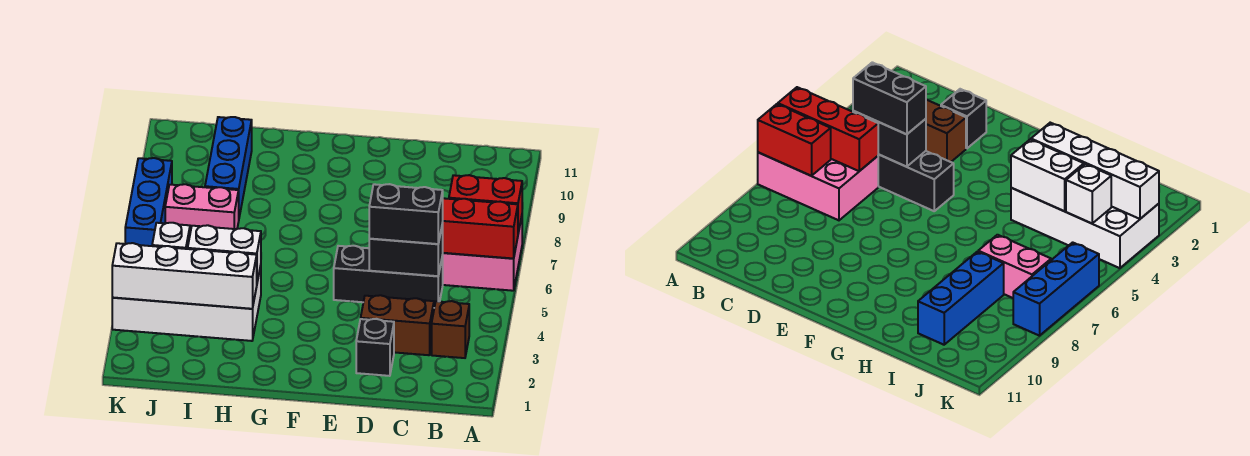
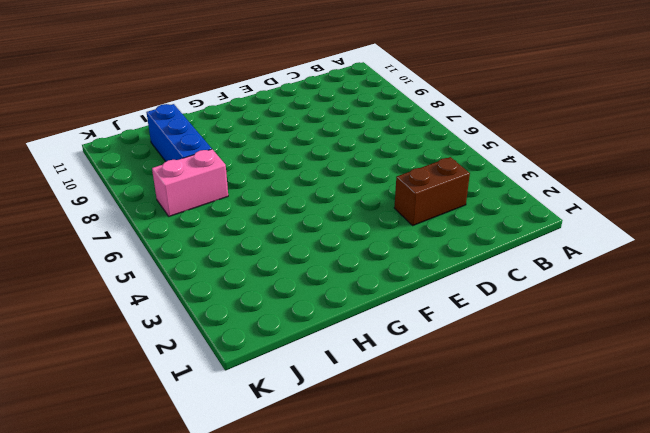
none -> pink brick A6:C7 level 1
none -> brown brick B3 level 1
none -> black brick C5:E5 level 1

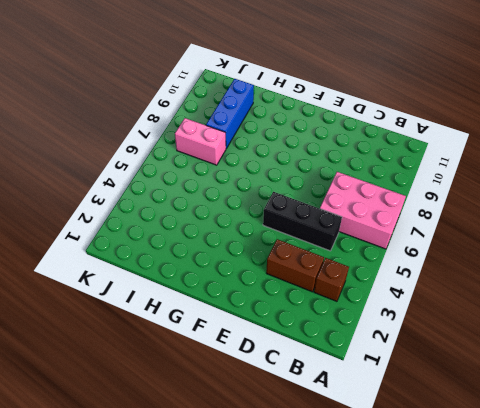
none -> black brick D2 level 1
none -> white brick H3:K4 level 1
none -> blue brick K6:K8 level 1

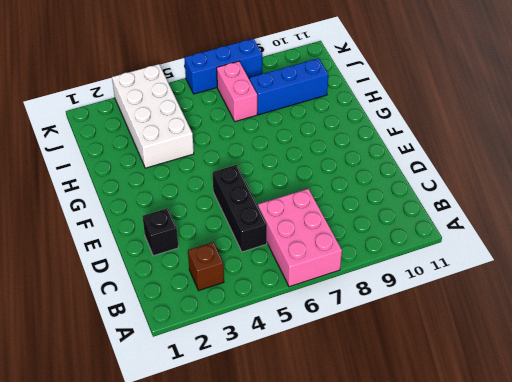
none -> brown brick C3:D3 level 1
none -> red brick A6:C6 level 2
none -> red brick A7:B7 level 2

